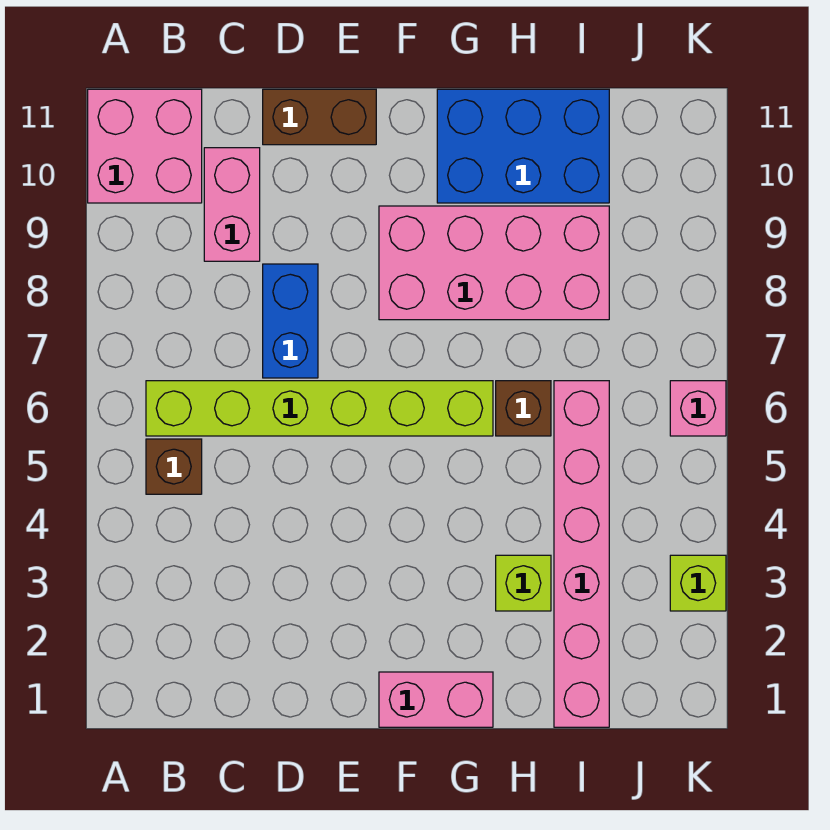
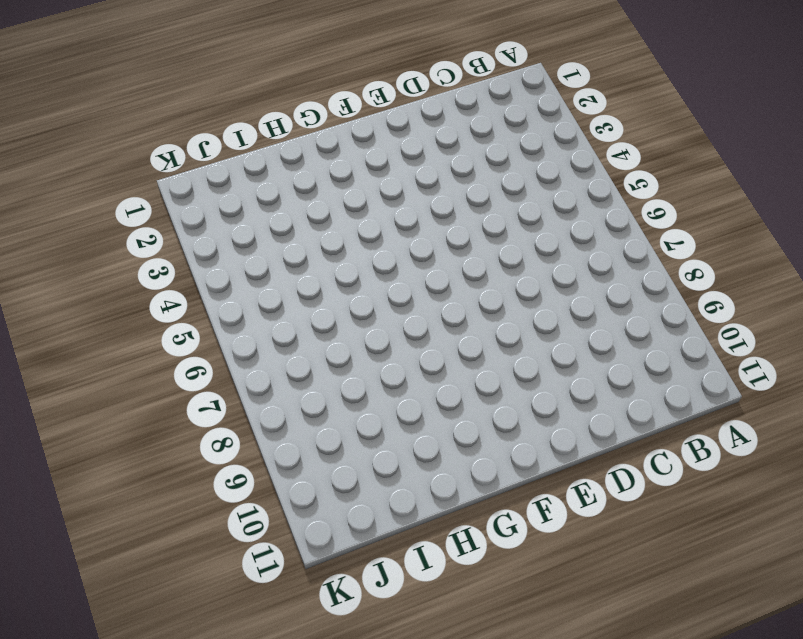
none -> pink brick A10:B11 level 1
none -> brown brick B5 level 1
none -> lime brick B6:G6 level 1

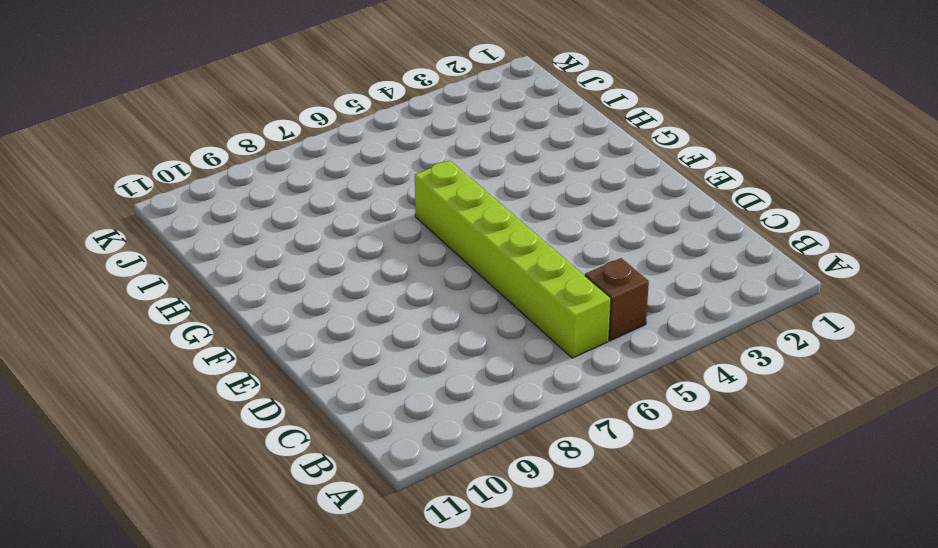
none -> pink brick A10:B11 level 1
none -> pink brick C9:C10 level 1
none -> blue brick D7:D8 level 1

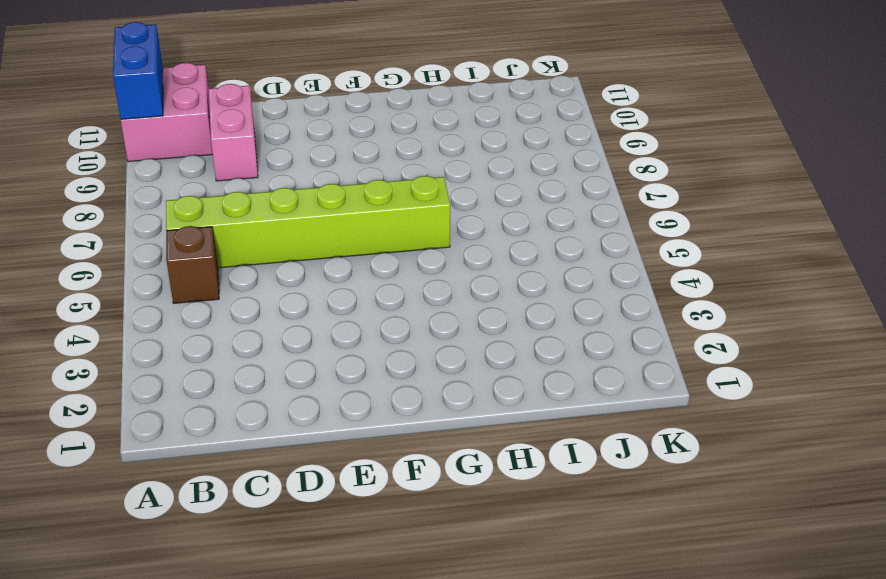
blue brick A10:A11 level 2 -> blue brick D7:D8 level 1
none -> brown brick D11:E11 level 1
none -> pink brick F1:G1 level 1
none -> pink brick F8:I9 level 1

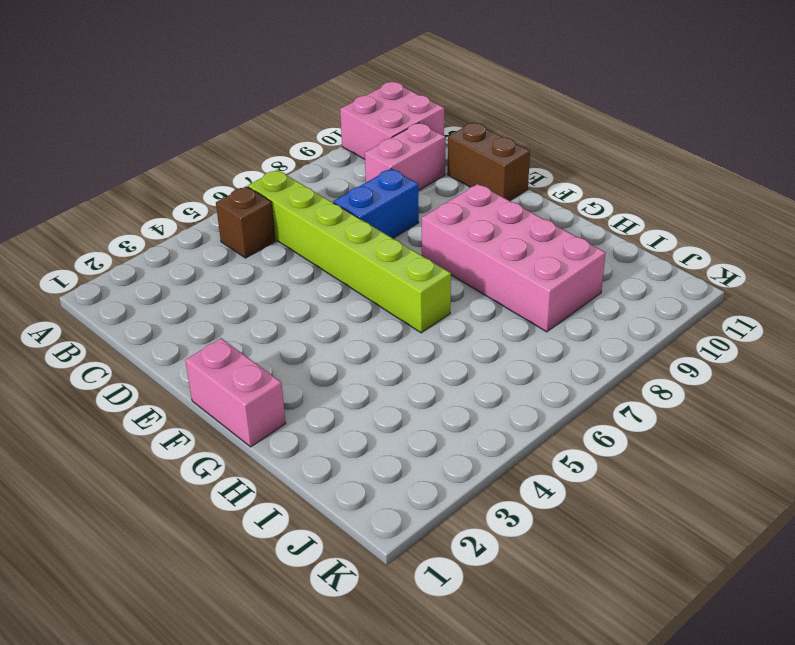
none -> blue brick G10:I11 level 1
none -> lime brick H3 level 1
none -> brown brick H6 level 1

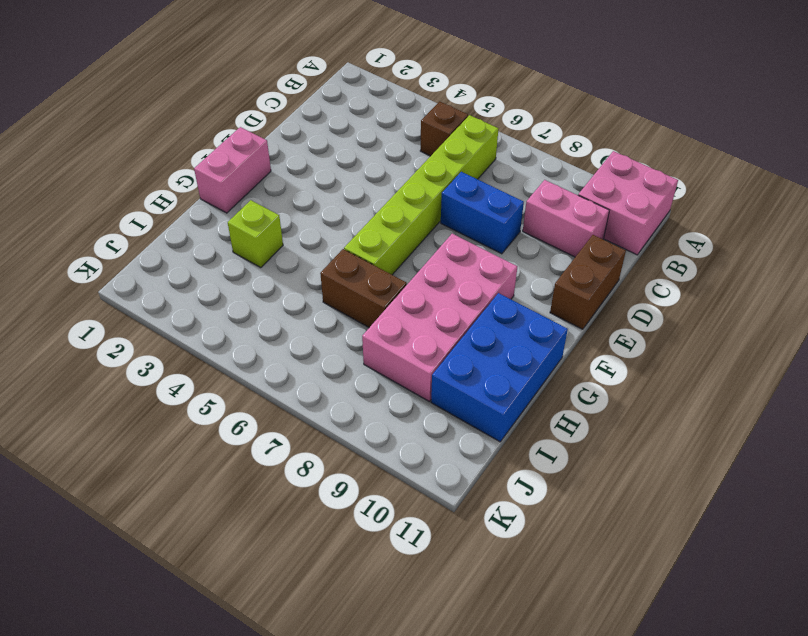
brown brick H6:H7 level 1 -> brown brick H6 level 1
none -> pink brick I1:I6 level 1
none -> lime brick K3 level 1
none -> pink brick K6 level 1

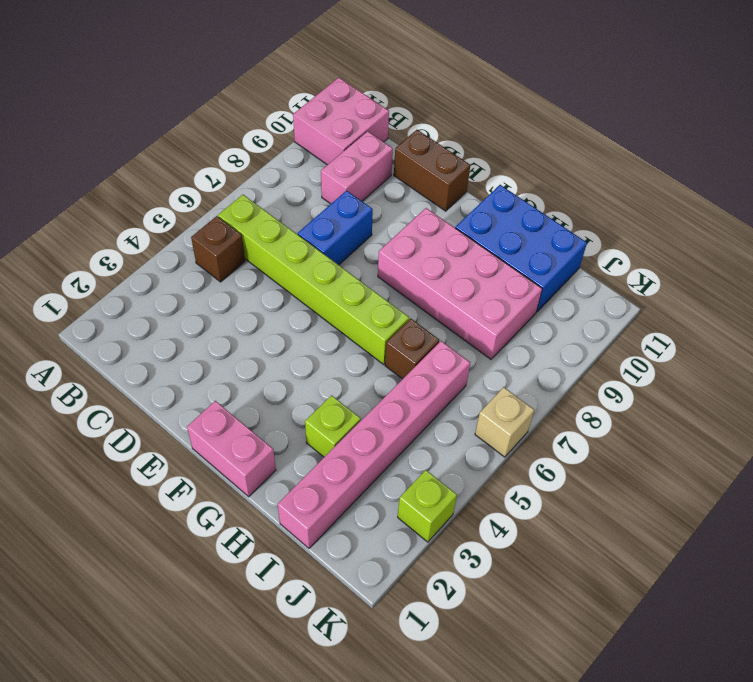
tan brick K6 level 1 -> pink brick K6 level 1

